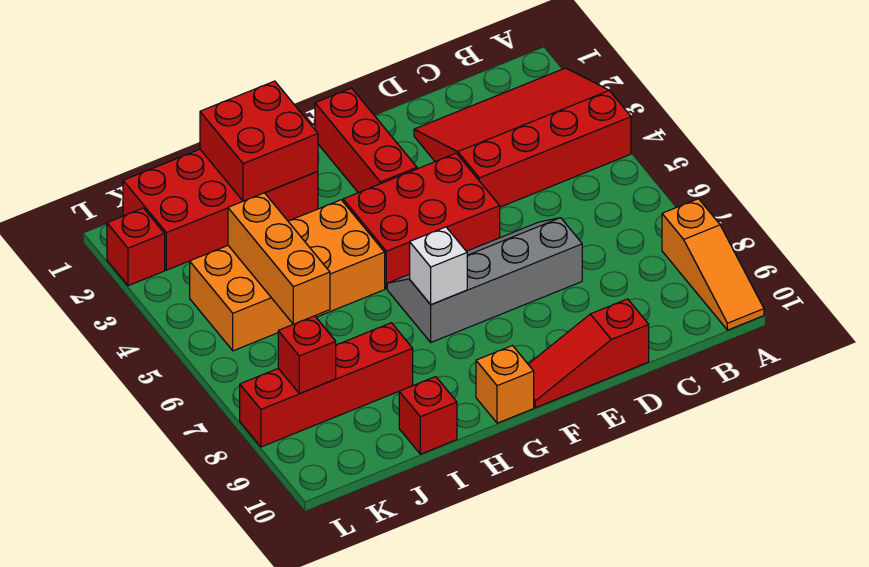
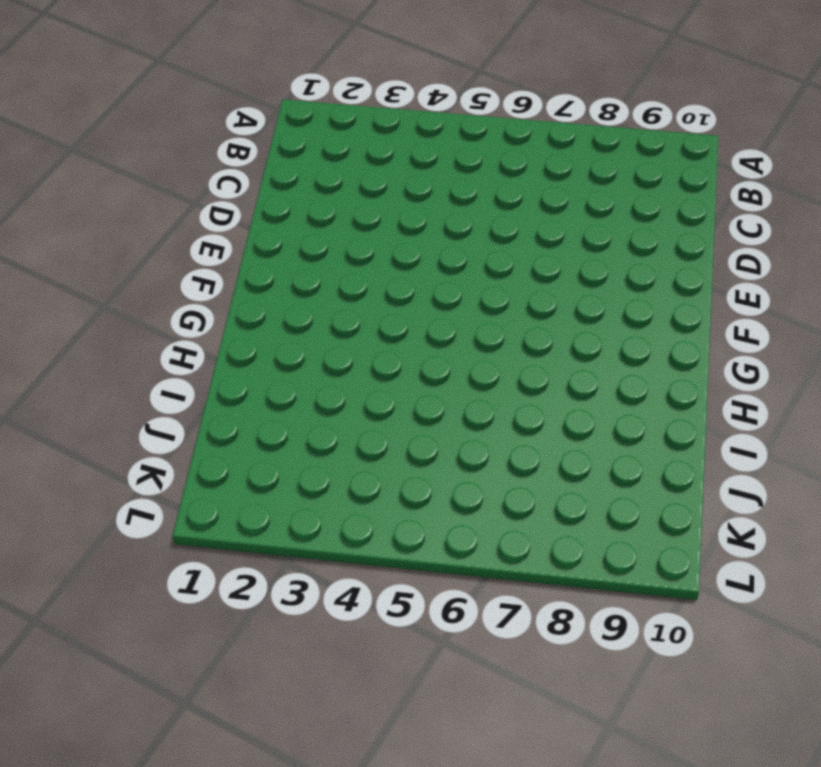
none -> red slope A2:D4 level 1 top 4
none -> orange slope A8:A10 level 1 top 8
none -> grey slope D6:G7 level 1 top 7

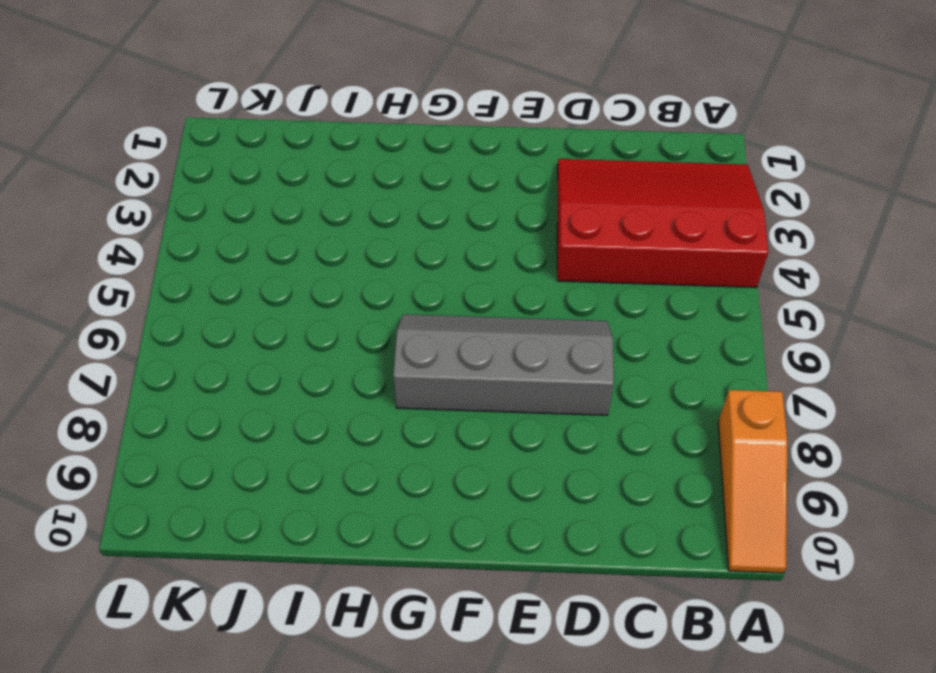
none -> red slope D10:F10 level 1 top D
none -> red brick E4:G5 level 1
none -> red brick F1:F3 level 1

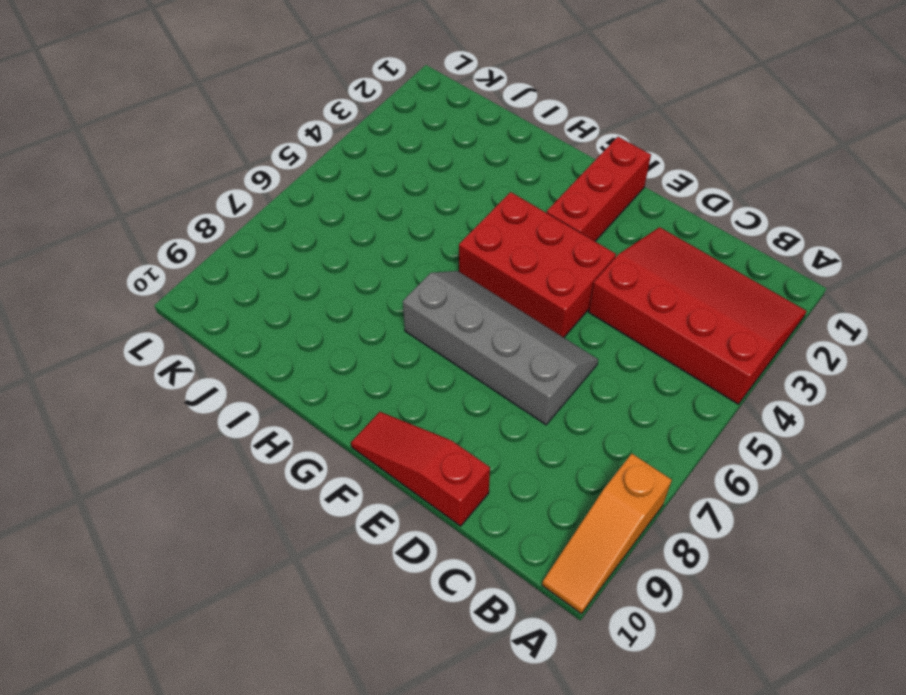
none -> orange brick G10 level 1
none -> red brick H1:K2 level 1
none -> orange brick H4:K5 level 1

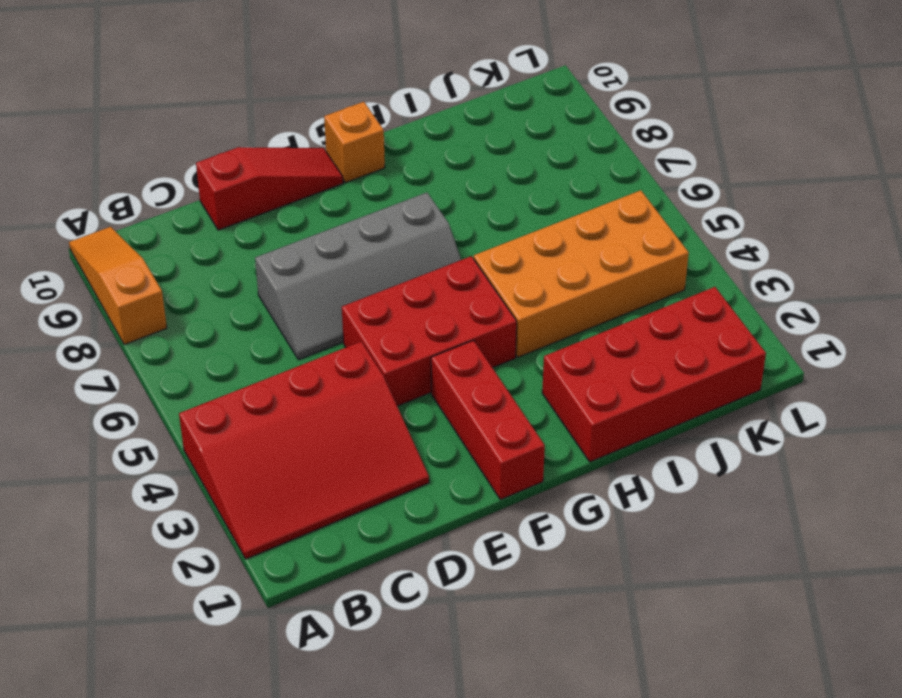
none -> red brick I8:L8 level 1
none -> red brick I10 level 1
none -> red brick L2 level 1

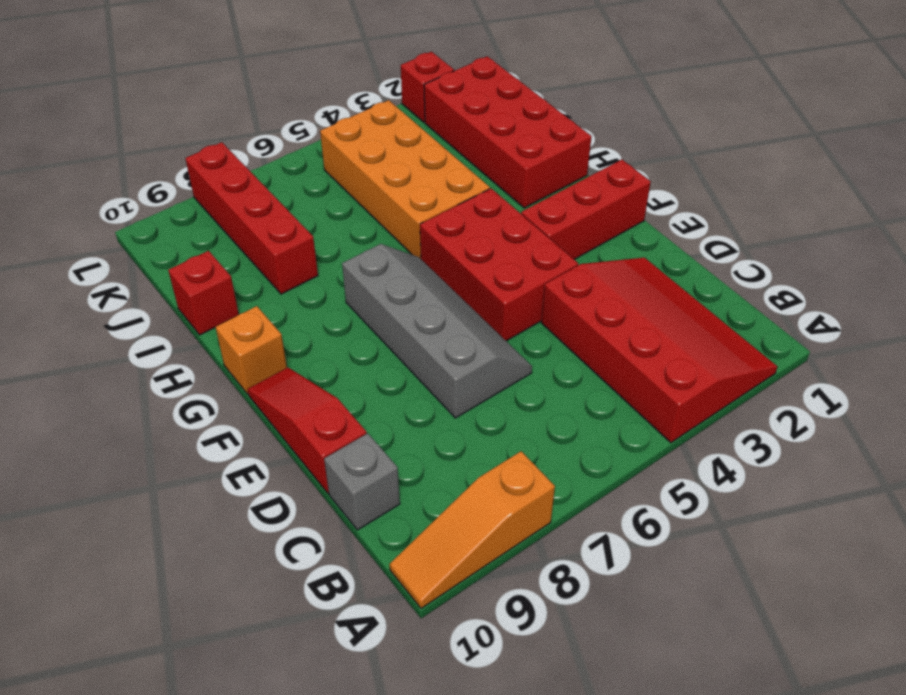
grey brick C10 level 1 -> none
none -> white brick G7 level 2
none -> red brick H1:I2 level 2
none -> orange brick J4:J6 level 2

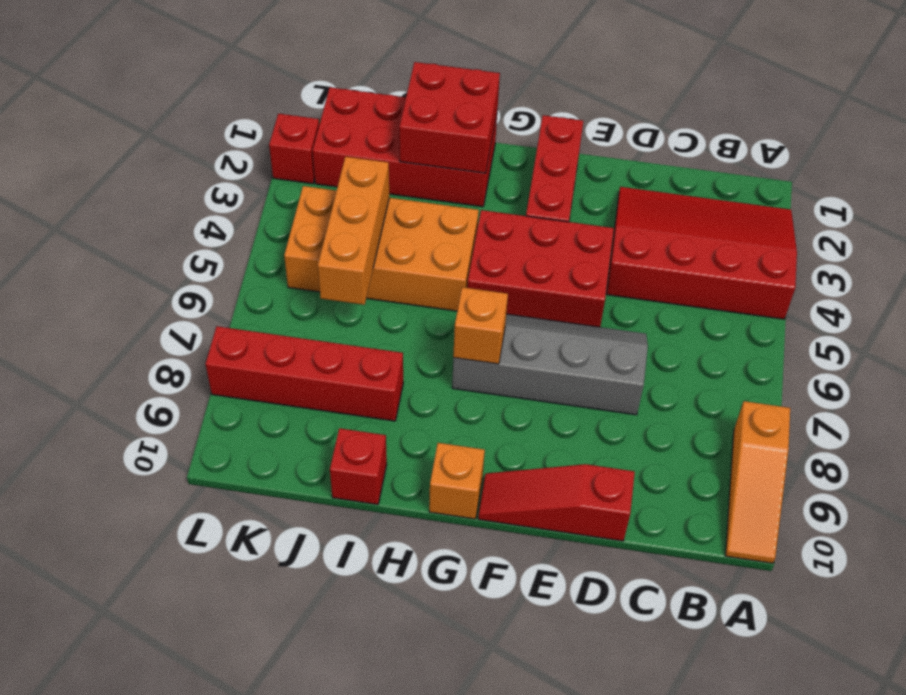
orange brick G7 level 2 -> white brick G7 level 2
none -> red brick K8 level 2

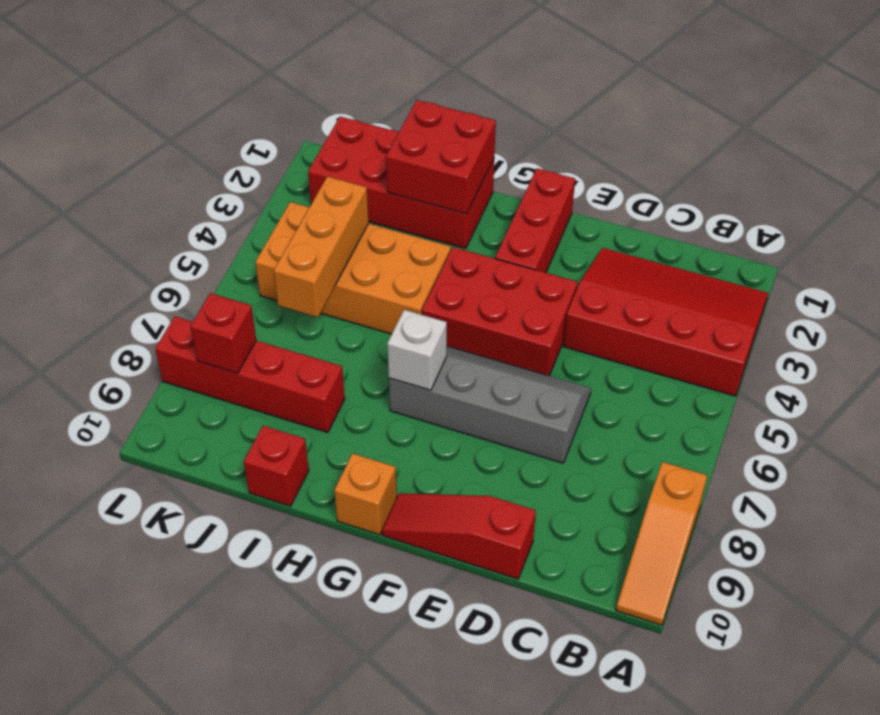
none -> red brick L2 level 1

